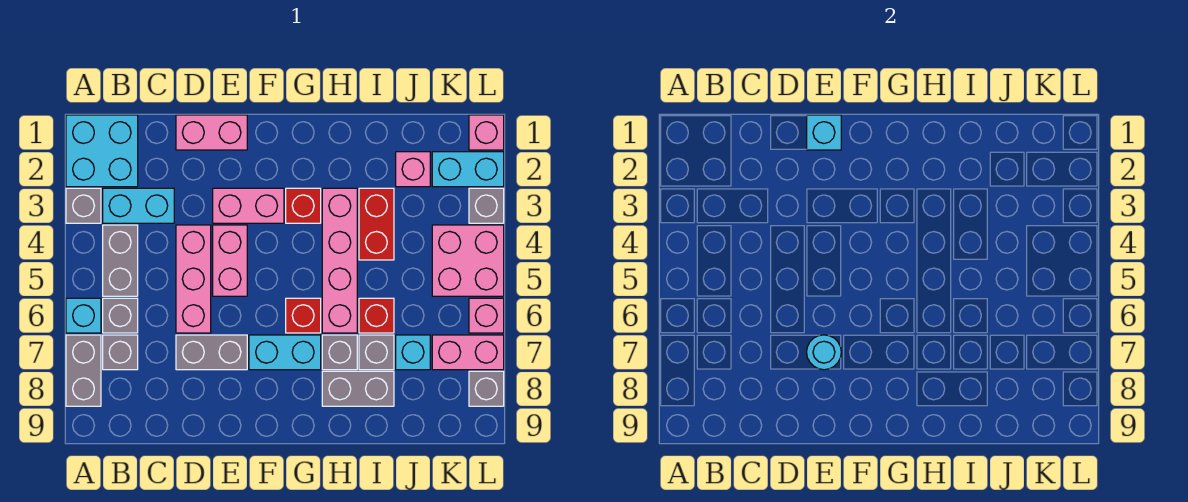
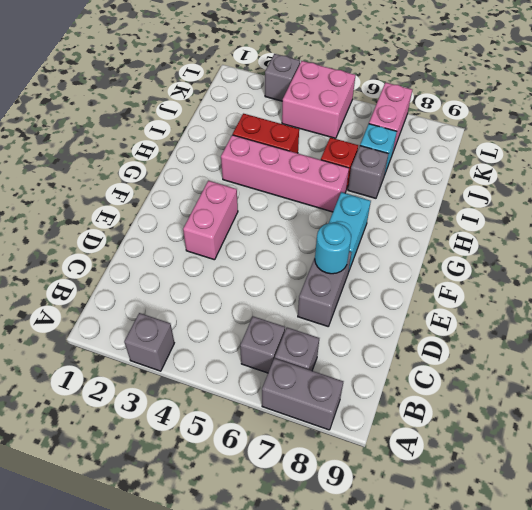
none -> cyan brick A1:B2 level 1
none -> cyan brick A6 level 1
none -> cyan brick B3:C3 level 1
none -> grey brick B4:B5 level 1

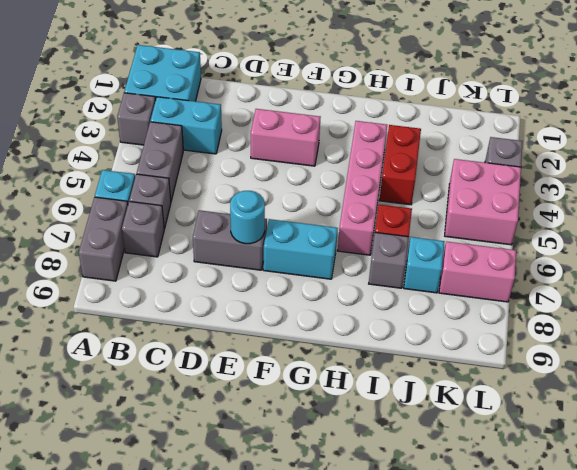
none -> pink brick D1:E1 level 1
none -> pink brick D4:D6 level 1
none -> pink brick E4:E5 level 1
none -> red brick G3 level 1

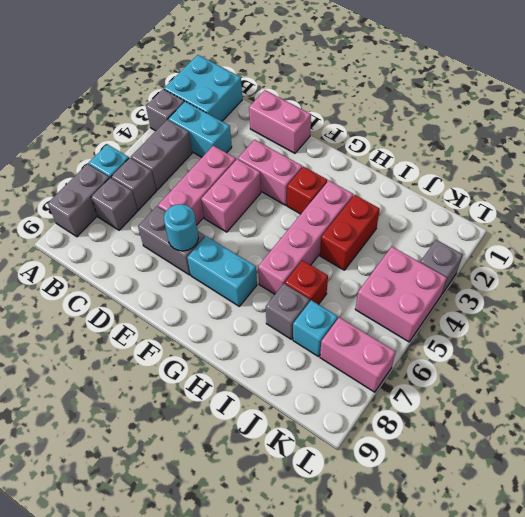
none -> red brick G6 level 1
none -> grey brick H7 level 1
none -> grey brick H8:I8 level 1
none -> pink brick J2 level 1

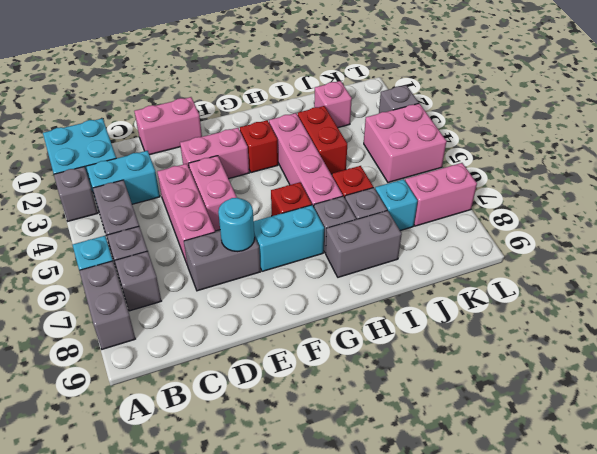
none -> cyan brick K2:L2 level 1
none -> pink brick L1 level 1
none -> pink brick L6 level 1
none -> grey brick L8 level 1

